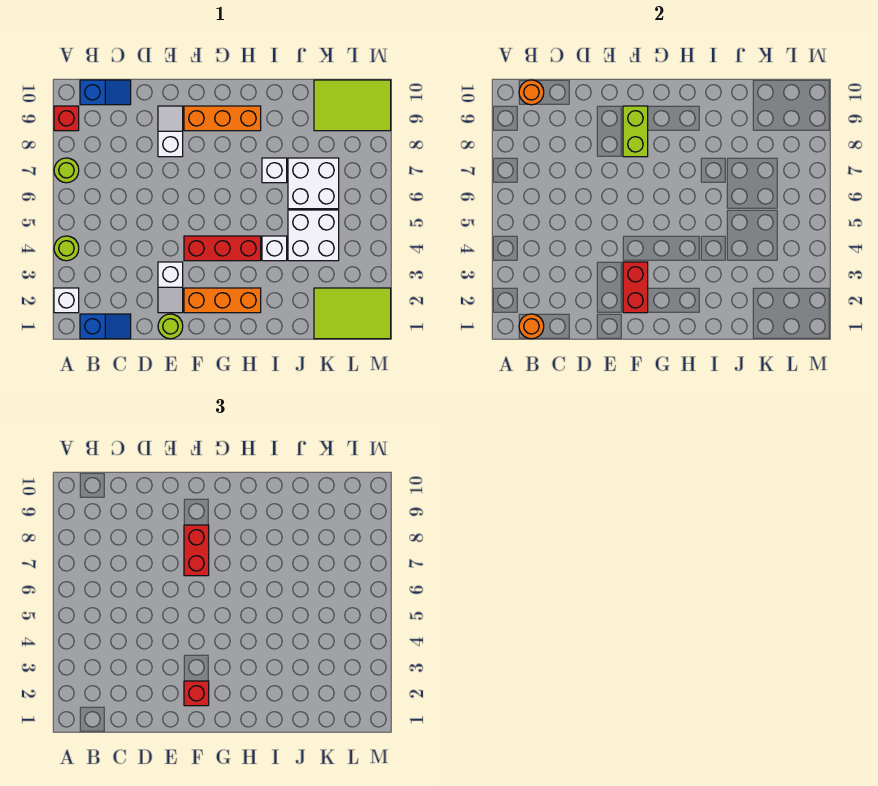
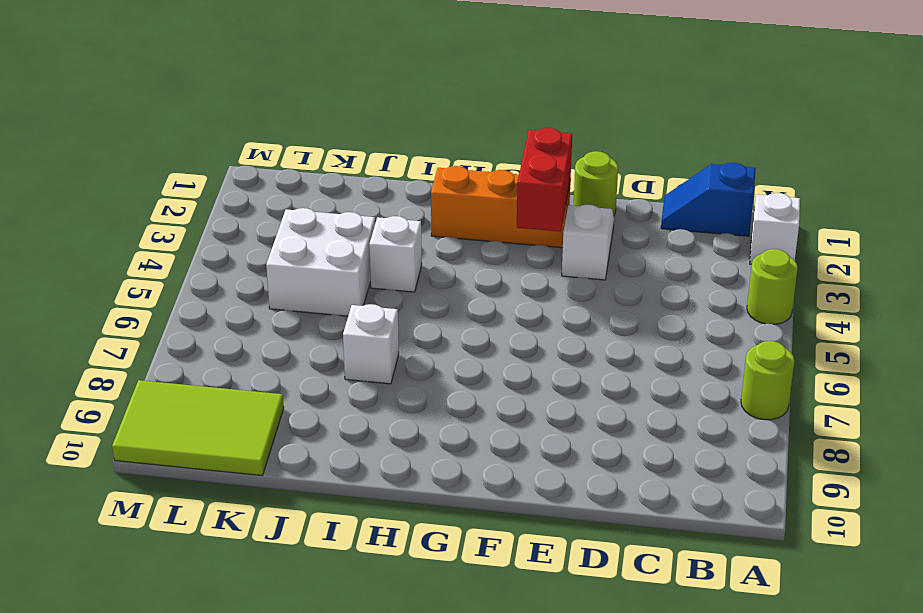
none -> red brick A9 level 1
none -> blue slope B10:C10 level 1 top B
none -> white slope E8:E9 level 1 top 8

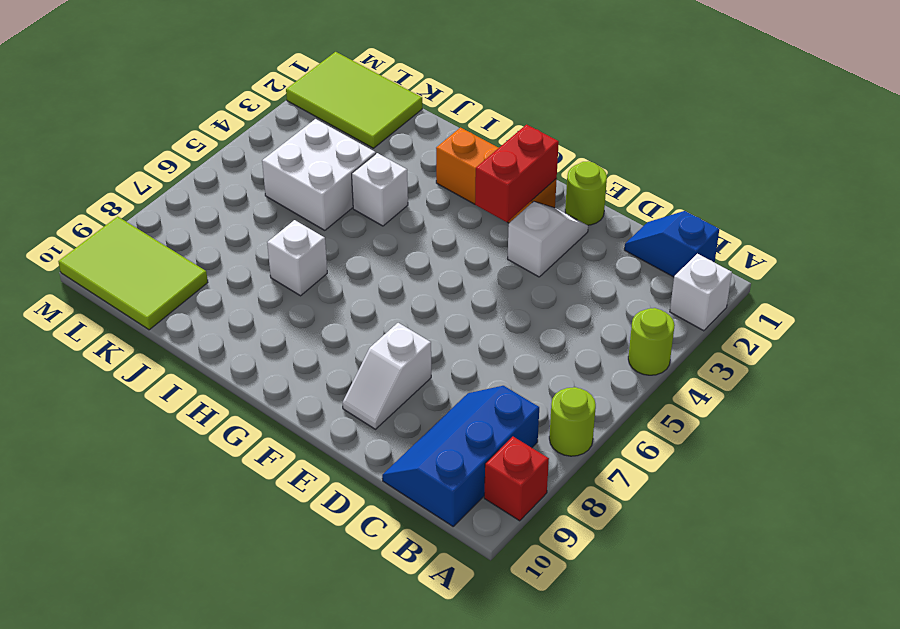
blue slope B8:C10 level 1 top B -> blue slope B10:C10 level 1 top B
none -> red brick F4:H4 level 1
none -> orange brick F9:H9 level 1
none -> white brick J6:K7 level 1

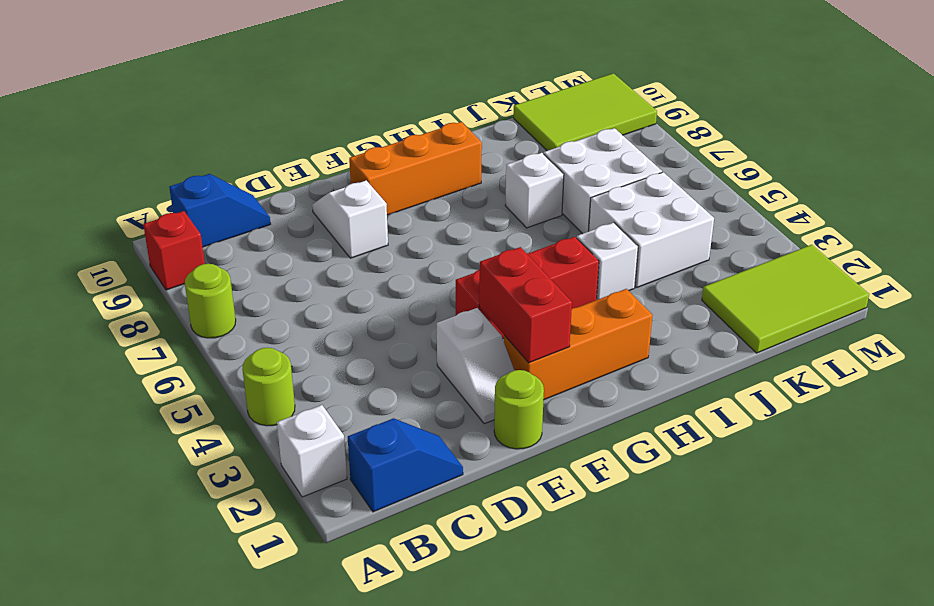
none -> orange round brick B1 level 2
none -> orange round brick B10 level 2
none -> lime brick F8:F9 level 2

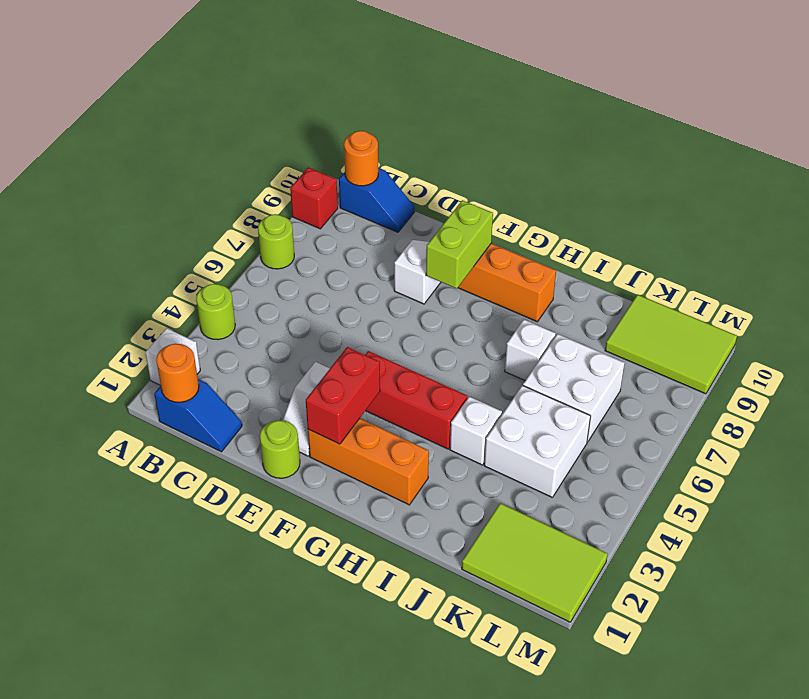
none -> red brick F2 level 3
none -> red brick F7:F8 level 3

